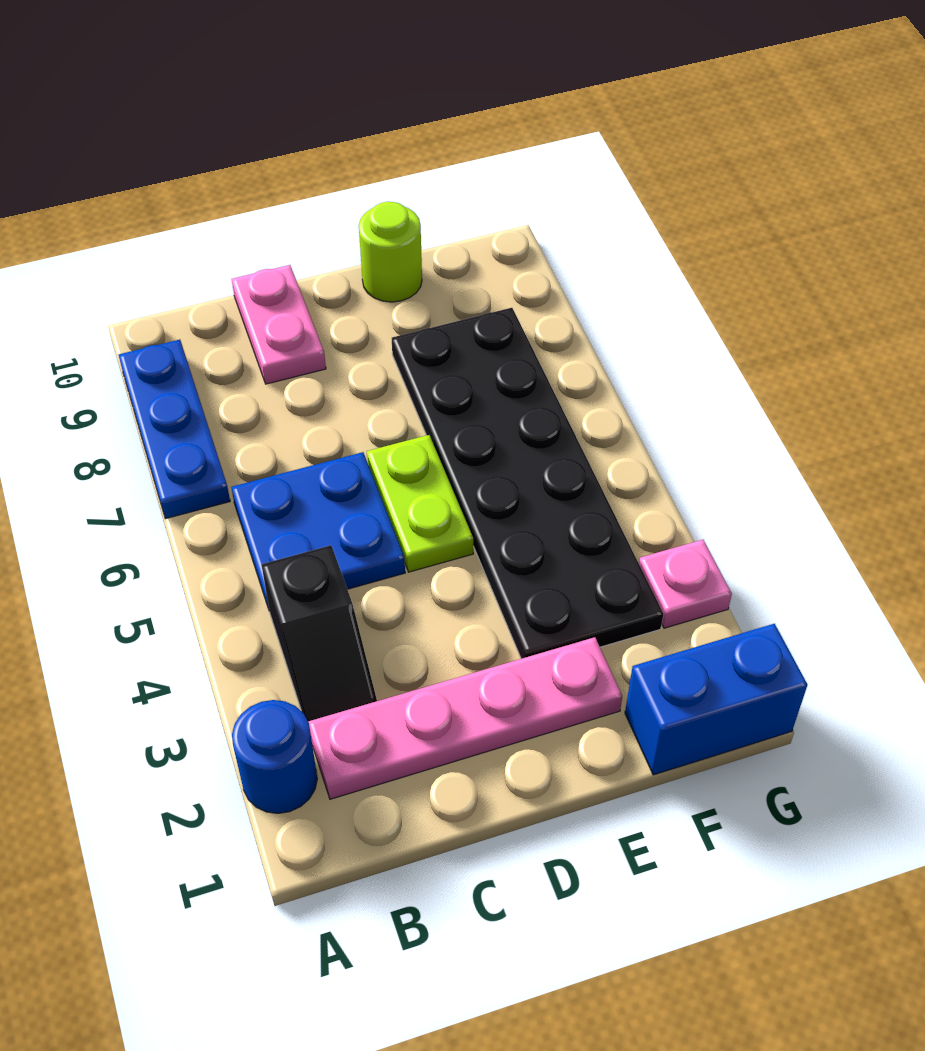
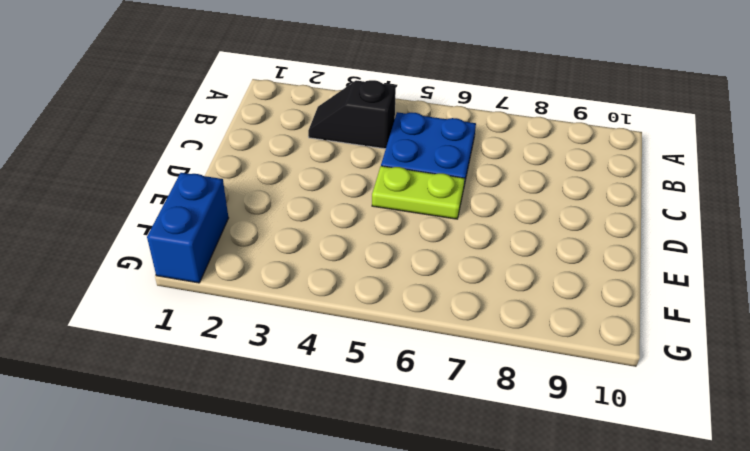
none -> blue round brick A2 level 1
none -> blue plate A7:A9 level 1

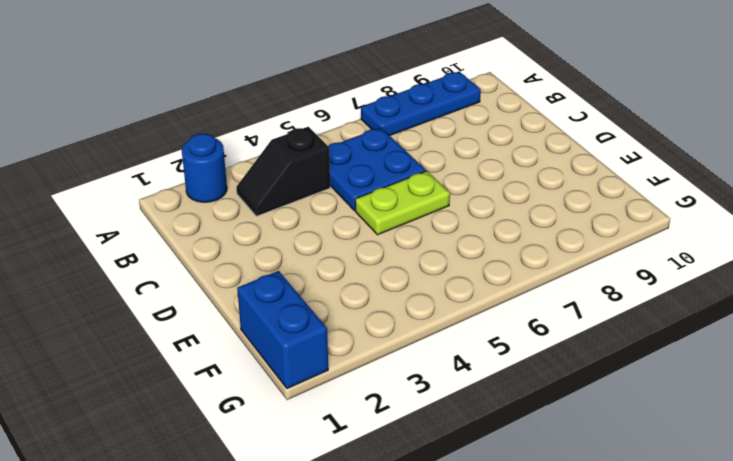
none -> pink plate B2:E2 level 1
none -> pink plate C9:C10 level 1

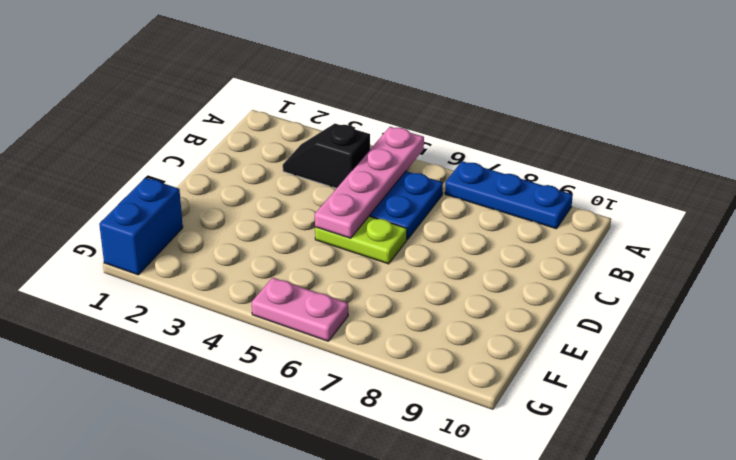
pink plate A5:D5 level 2 -> pink plate B2:E2 level 1
pink plate G5:G6 level 1 -> pink plate C9:C10 level 1
none -> blue round brick A2 level 1
none -> black plate E3:F8 level 1

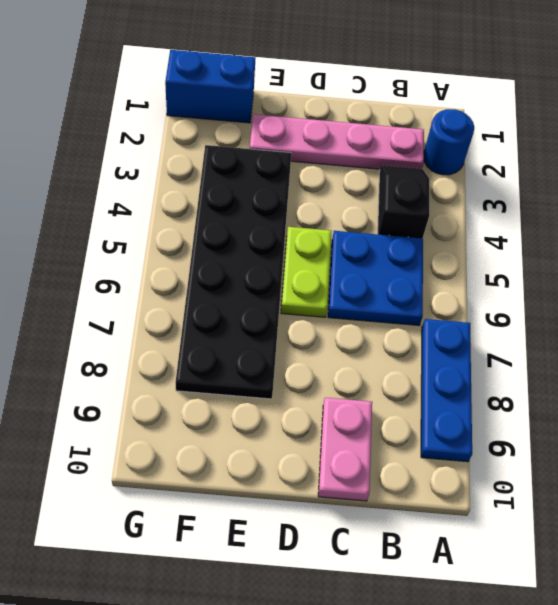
none -> lime round brick E10 level 1
none -> pink plate G3 level 1

